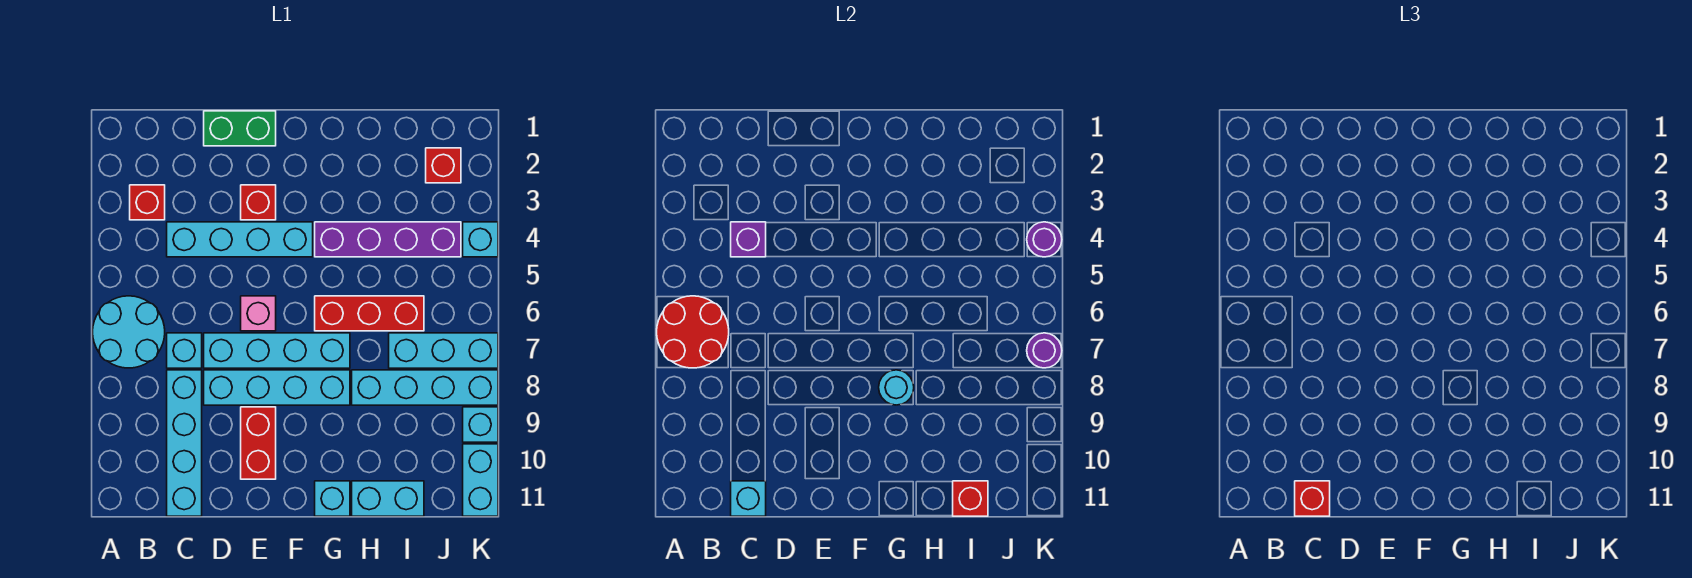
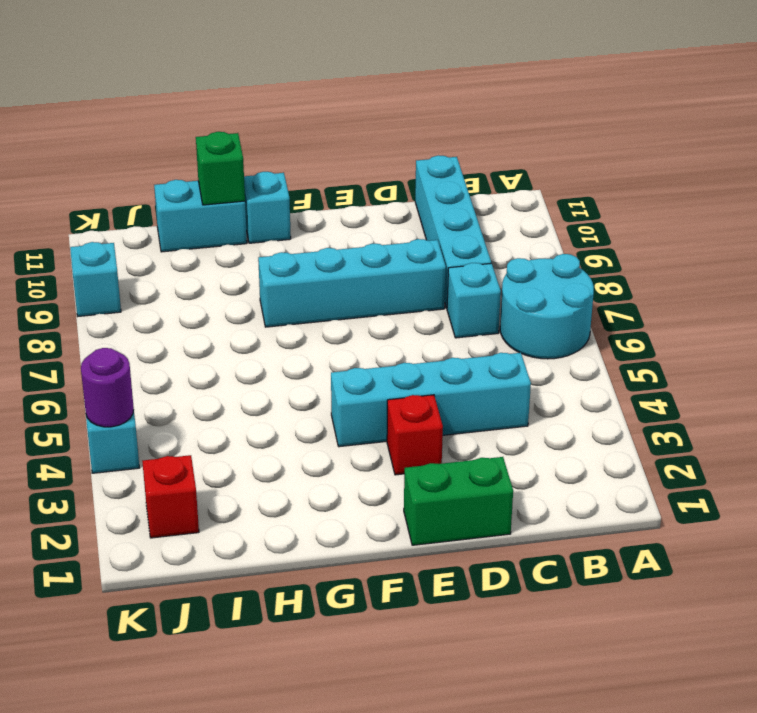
green brick H11 level 2 -> none
none -> red brick B3 level 1
none -> cyan brick D7:G7 level 1
none -> pink brick E6 level 1

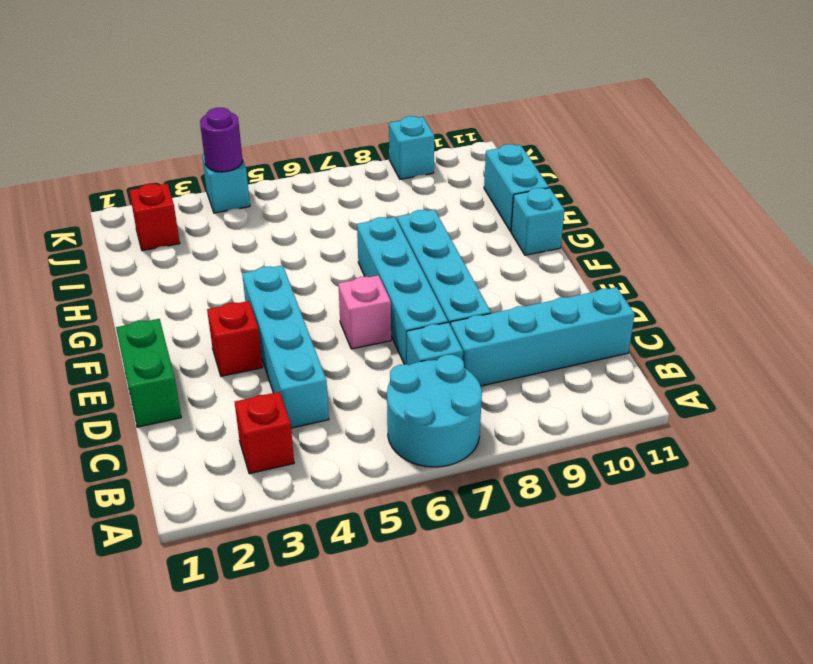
none -> red brick E9:E10 level 1
none -> purple brick G4:J4 level 1
none -> red brick G6:I6 level 1

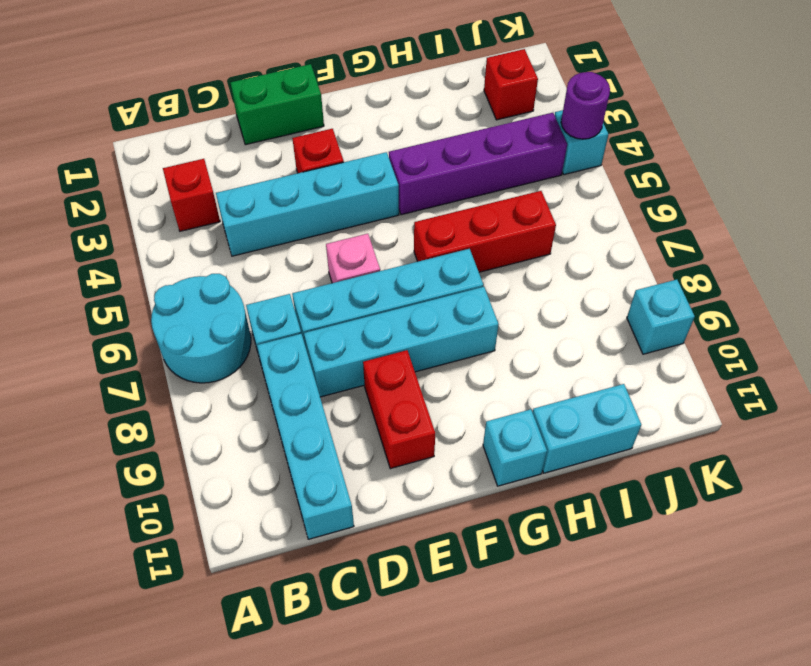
none -> cyan brick H8:K8 level 1
none -> cyan brick I7:K7 level 1
none -> cyan brick K10:K11 level 1

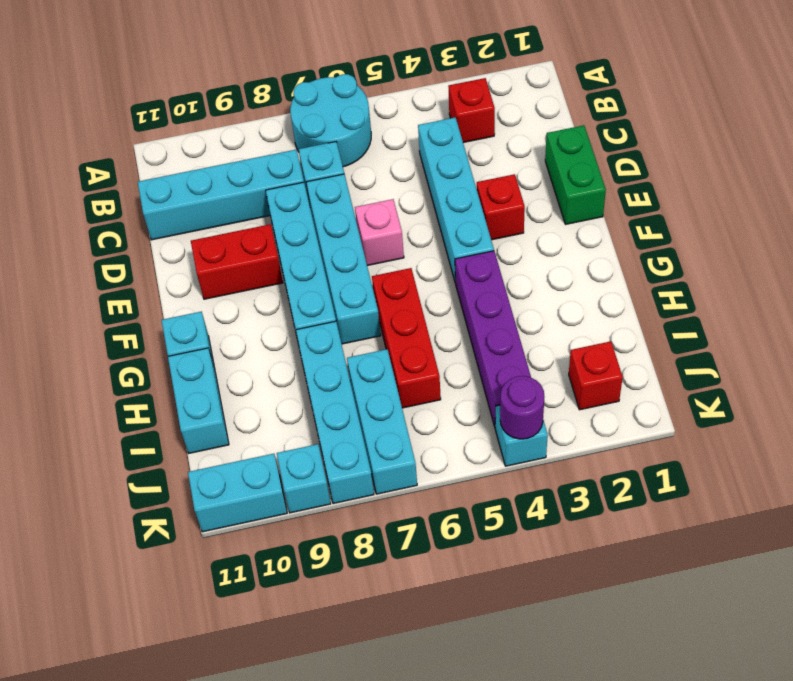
none -> red round brick A6:B7 level 2
none -> purple brick C4 level 2
none -> cyan brick C11 level 2

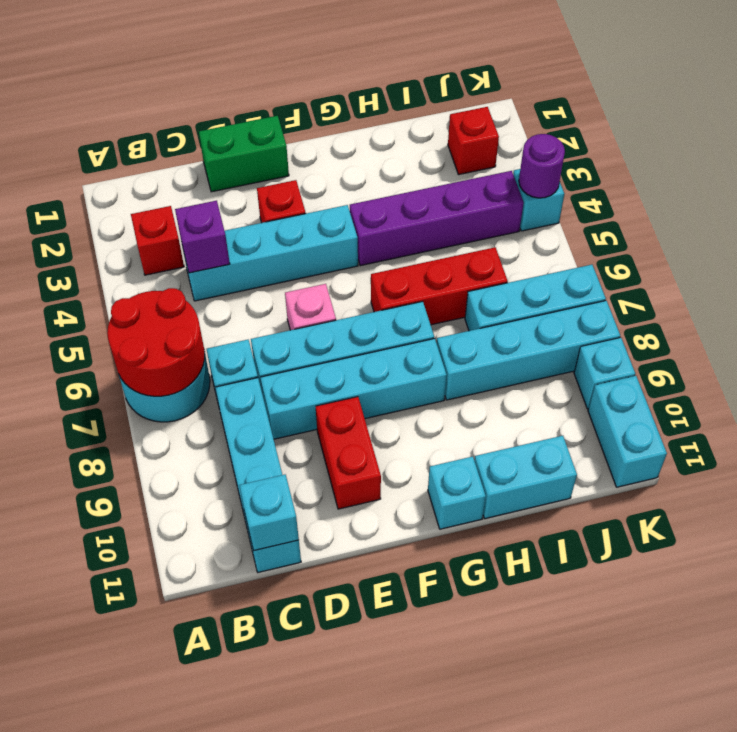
none -> cyan round brick G8 level 2
none -> red brick I11 level 2
none -> purple round brick K7 level 2

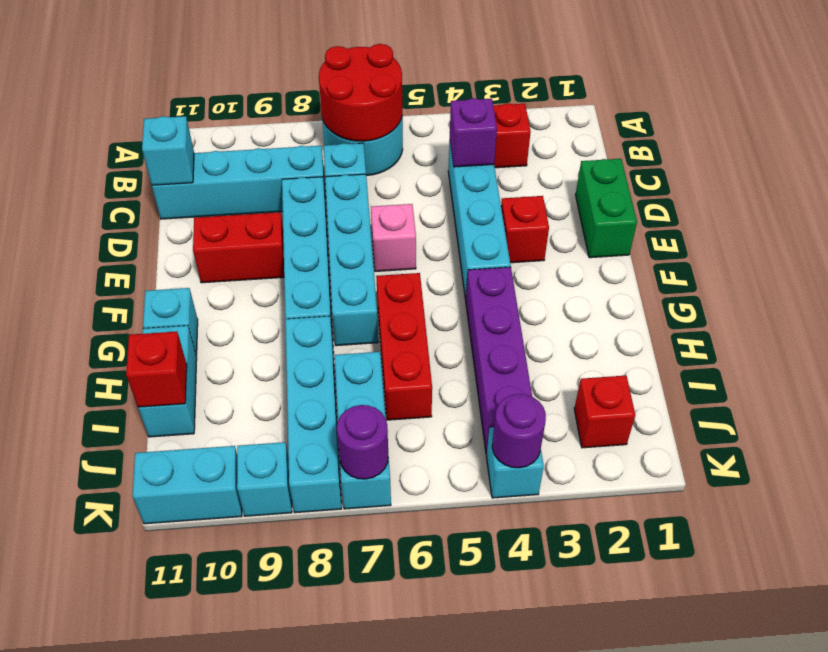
none -> cyan round brick G8 level 2
none -> red brick C11 level 3

